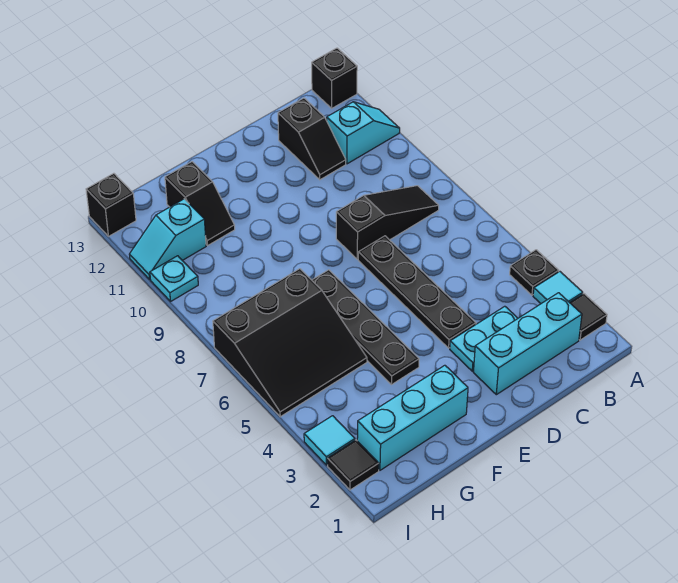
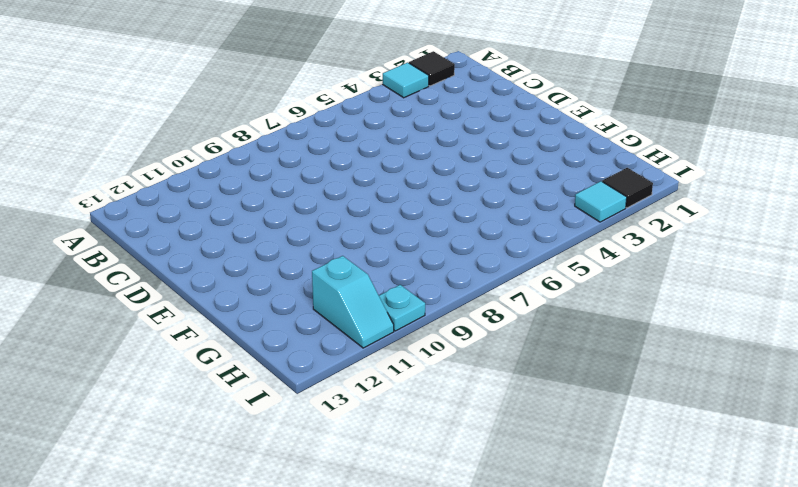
none -> black plate A4 level 1
none -> cyan slope A11:B11 level 1 top B
none -> black brick A13 level 1

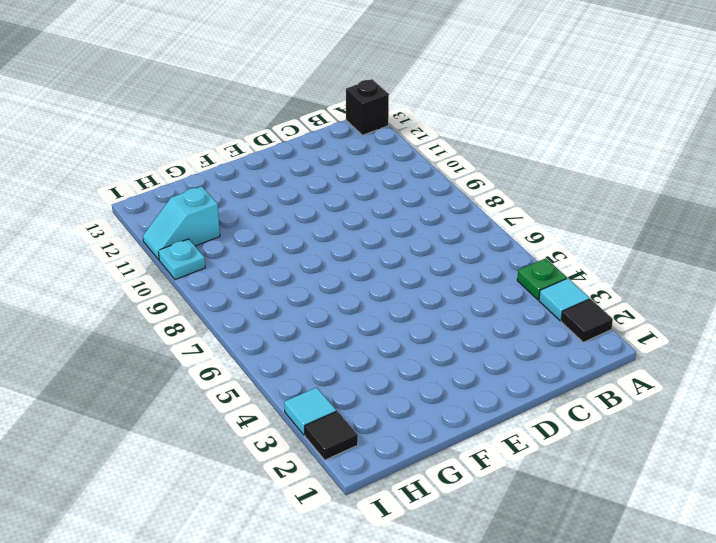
green plate A4 level 1 -> black plate A4 level 1
none -> cyan slope A11:B11 level 1 top B
none -> cyan brick B2:D2 level 1
none -> black slope B8:D8 level 1 top D

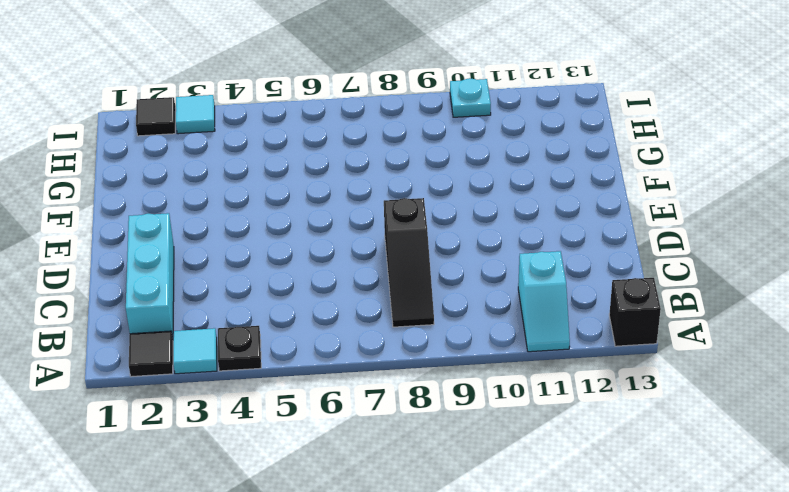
none -> cyan plate C3:D3 level 1
none -> black slope C11:C12 level 1 top 12
none -> black plate D4:D7 level 1

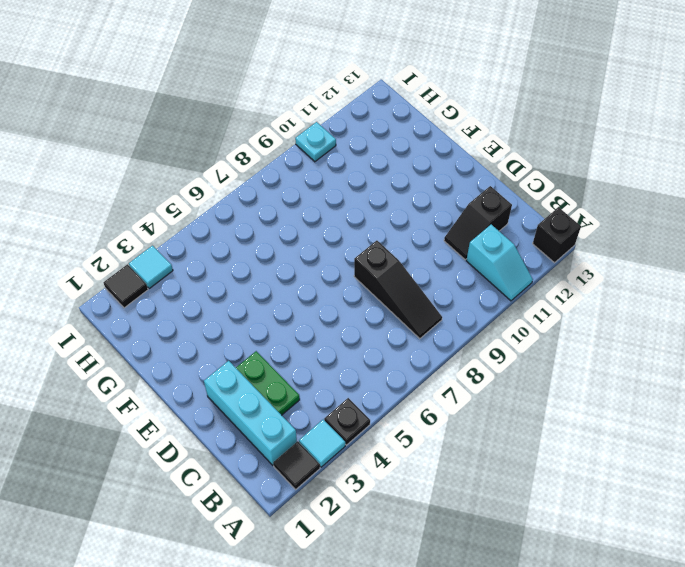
green plate C3:D3 level 1 -> cyan plate C3:D3 level 1
none -> black plate D4:D7 level 1
none -> cyan brick F2:H2 level 1
none -> black plate F4:F7 level 1

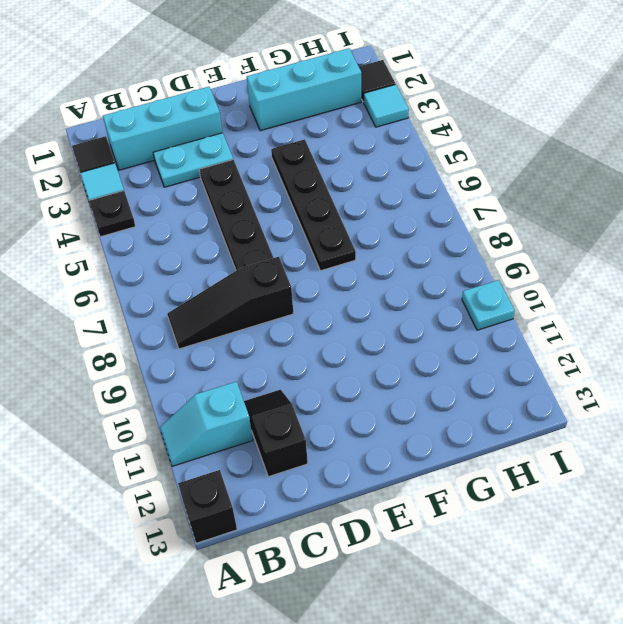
none -> black slope G5:I7 level 1 top 7
none -> black slope G11:G12 level 1 top 12
none -> cyan slope H11:I11 level 1 top H

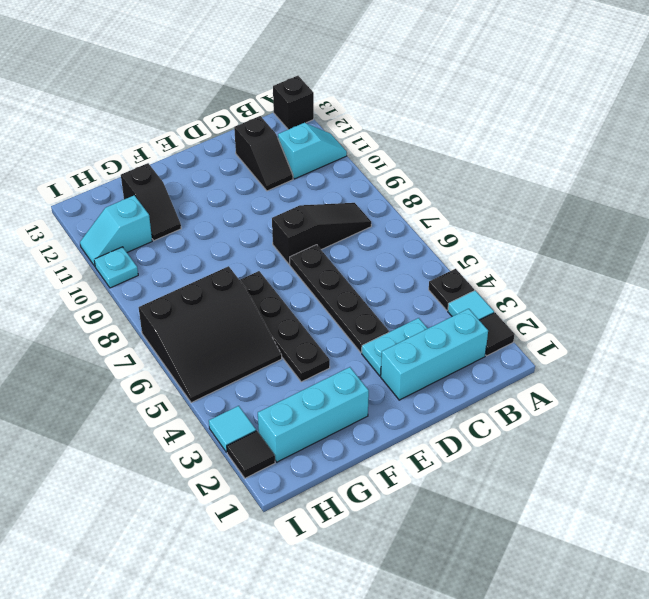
none -> black brick I13 level 1

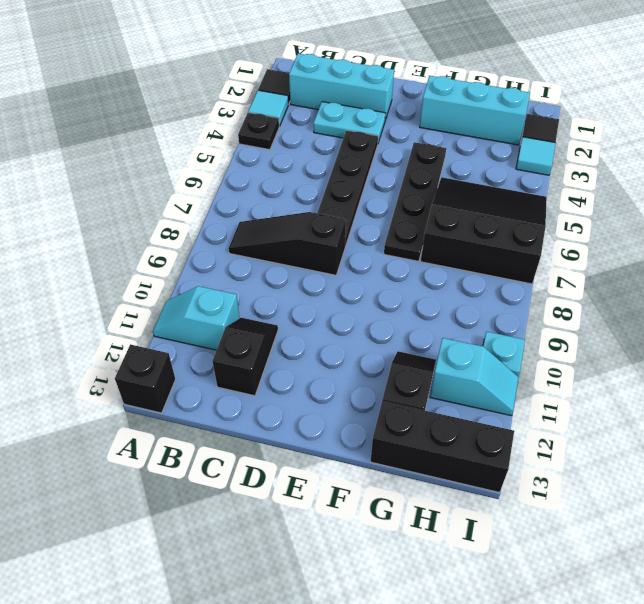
black brick G13:I13 level 1 -> black brick I13 level 1

